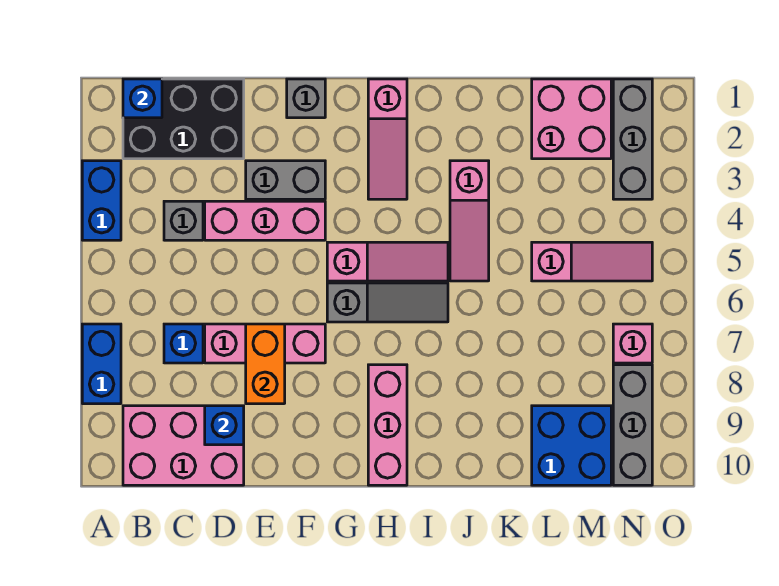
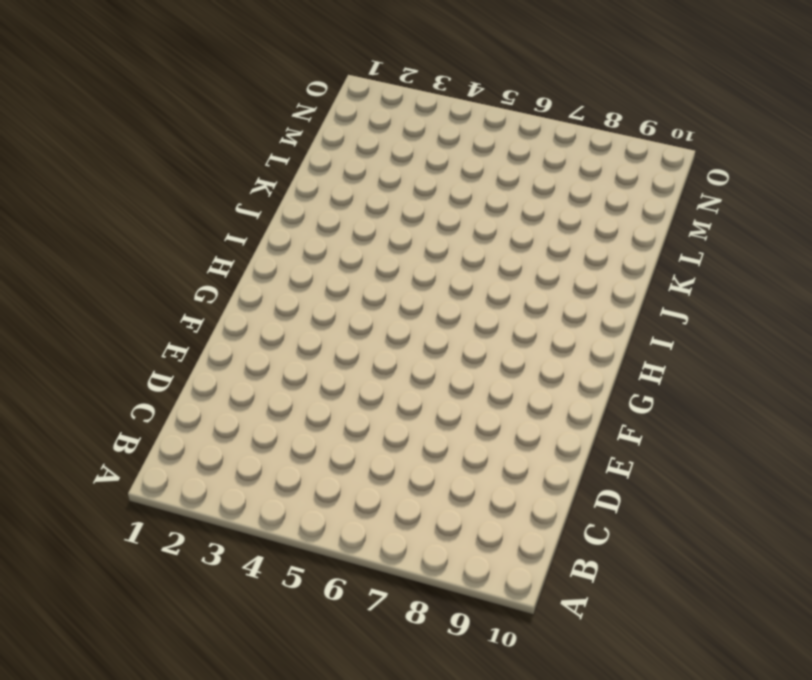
none -> blue brick A3:A4 level 1
none -> blue brick A7:A8 level 1
none -> black brick B1:D2 level 1

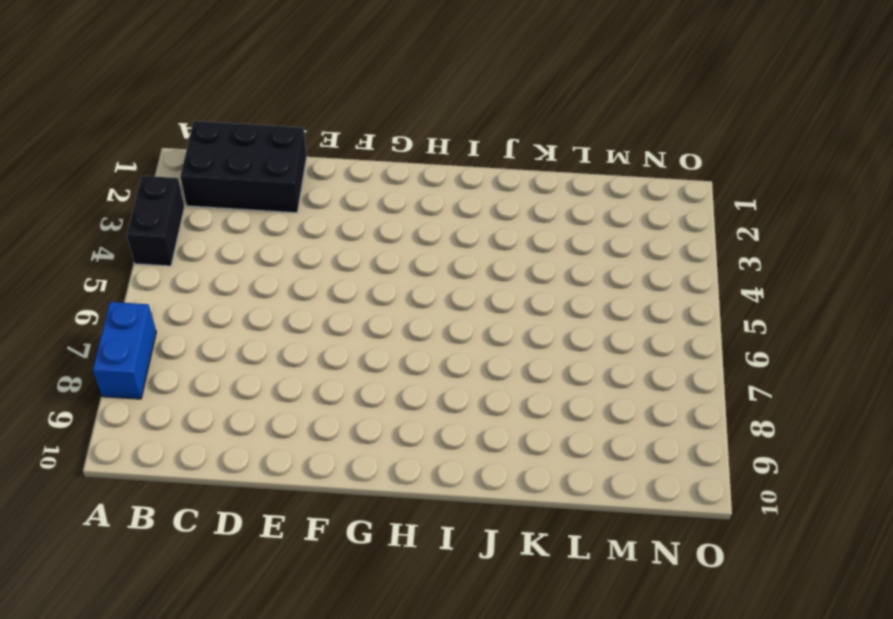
black brick A3:A4 level 1 -> blue brick A3:A4 level 1
none -> pink brick B9:D10 level 1
none -> grey brick C4 level 1
none -> blue brick C7 level 1

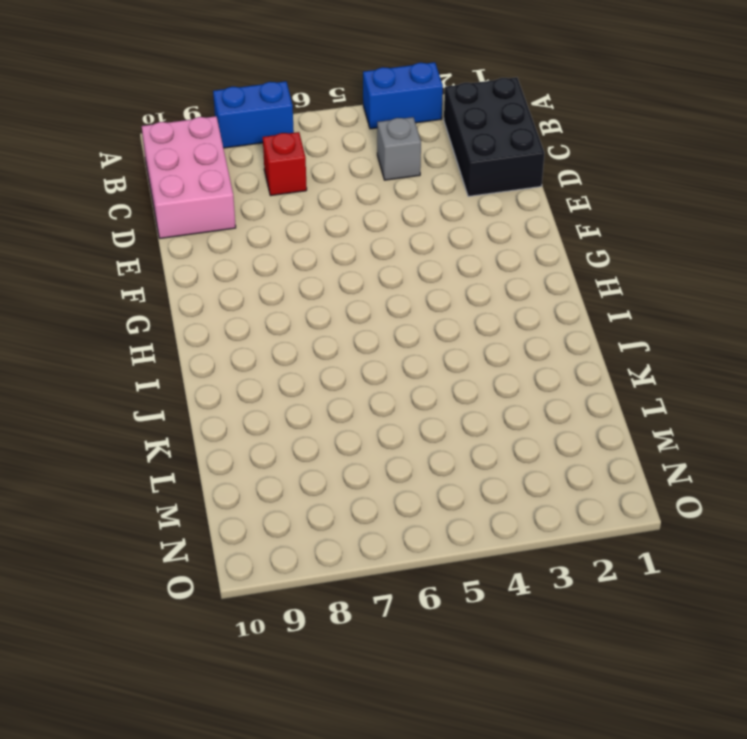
red brick C7 level 1 -> blue brick C7 level 1
none -> pink brick D4:F4 level 1
none -> pink brick D7:F7 level 1
none -> grey brick E3:F3 level 1

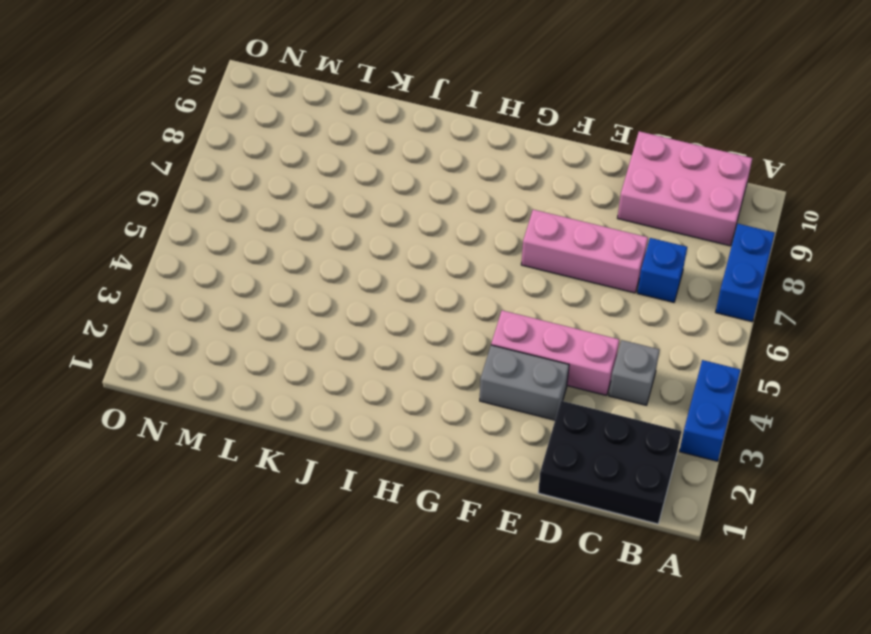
none -> grey brick F1 level 1
none -> pink slope G5:I5 level 1 top G
none -> grey slope G6:I6 level 1 top G

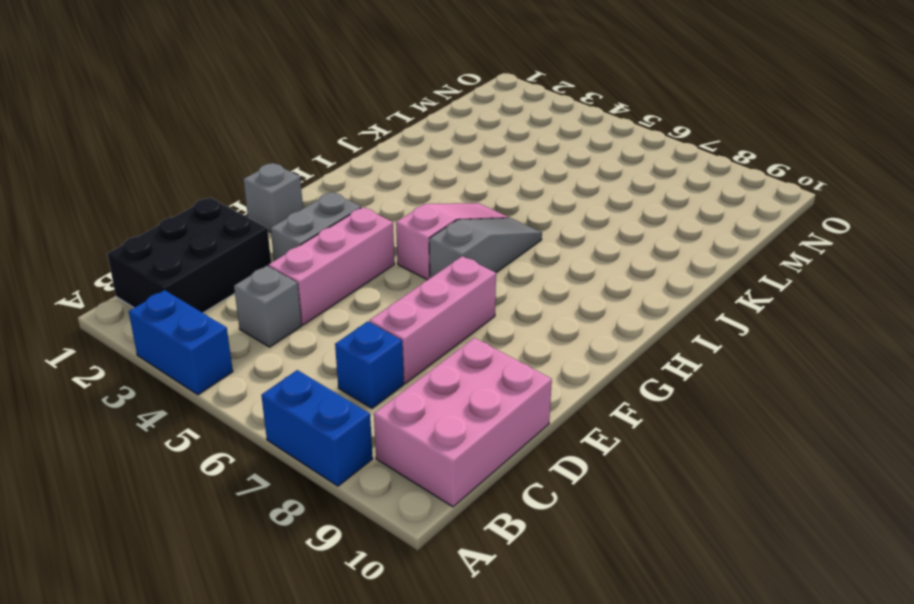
none -> pink slope H1:H3 level 1 top 1
none -> pink brick H8:H10 level 1
none -> pink slope J3:J5 level 1 top 3

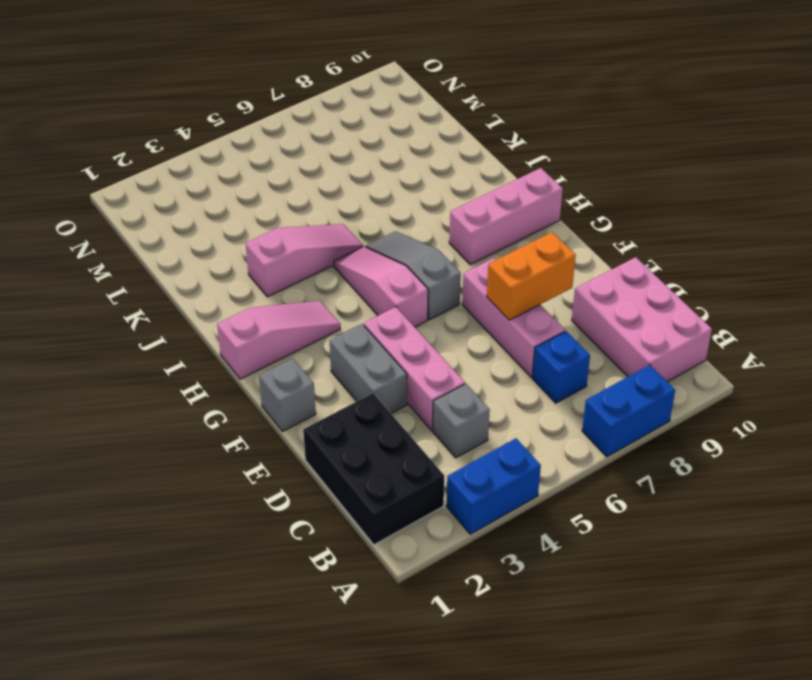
none -> pink brick L1:M2 level 1
none -> pink slope L5:N5 level 1 top L
none -> blue brick L9:M10 level 1

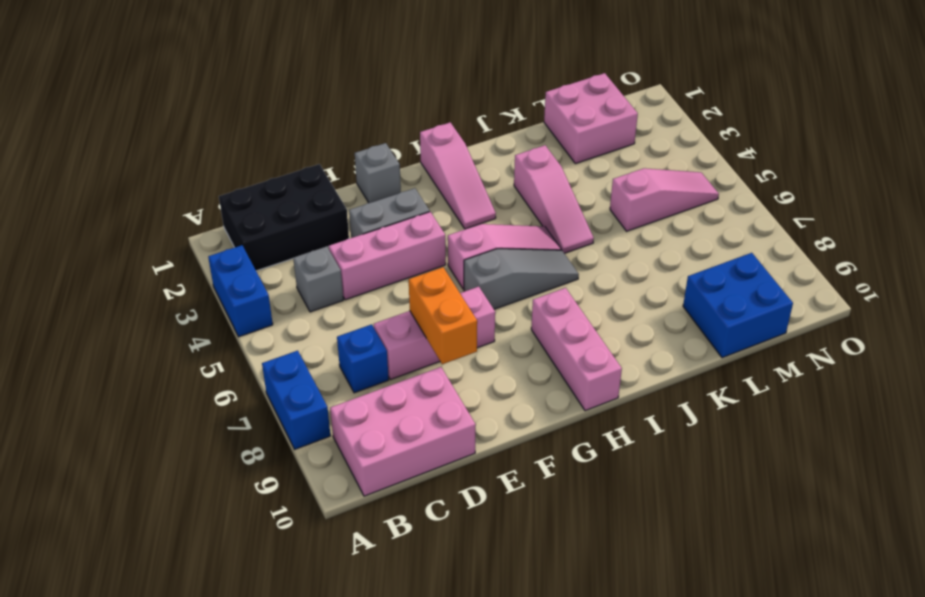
none -> grey brick N1:N3 level 1
none -> pink brick N7 level 1
none -> grey brick N8:N10 level 1

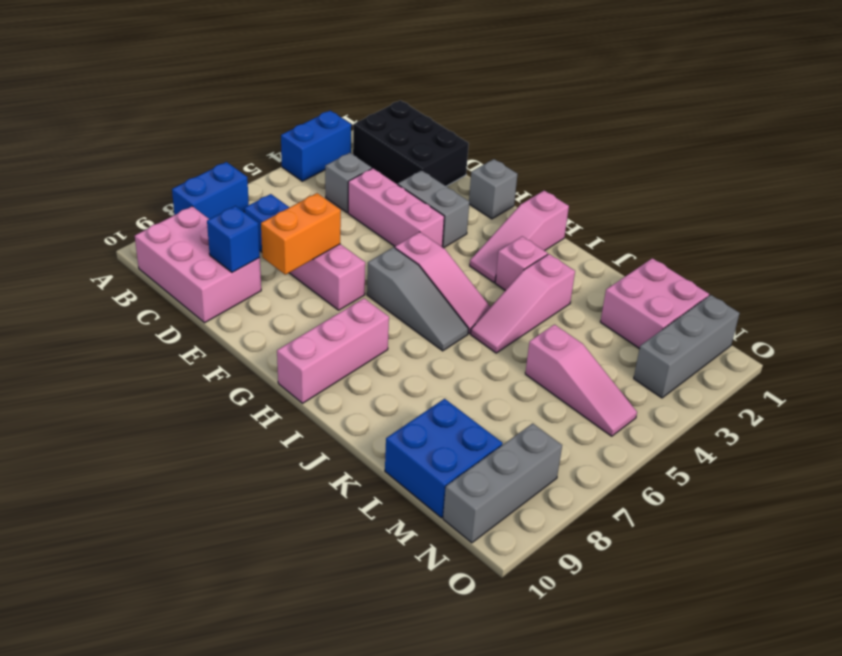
pink brick I3 level 1 -> pink brick N7 level 1
none -> blue brick B1 level 2

